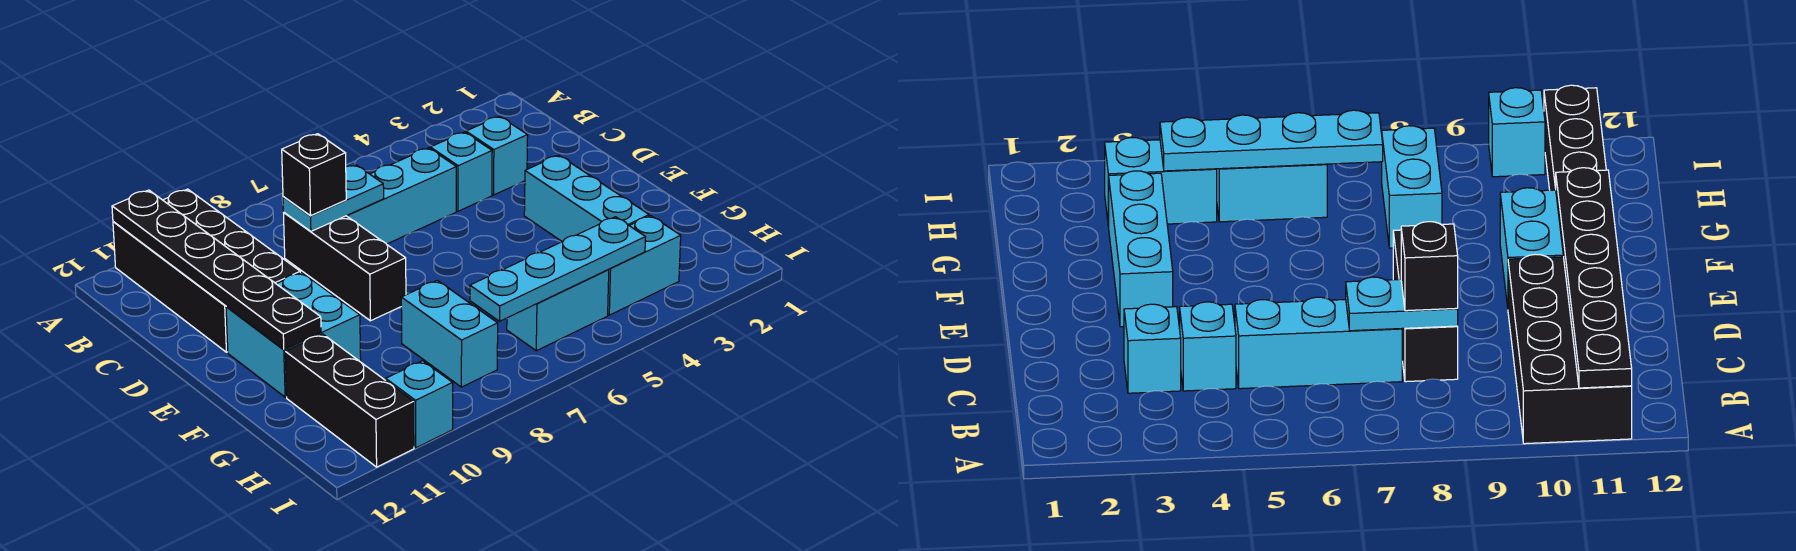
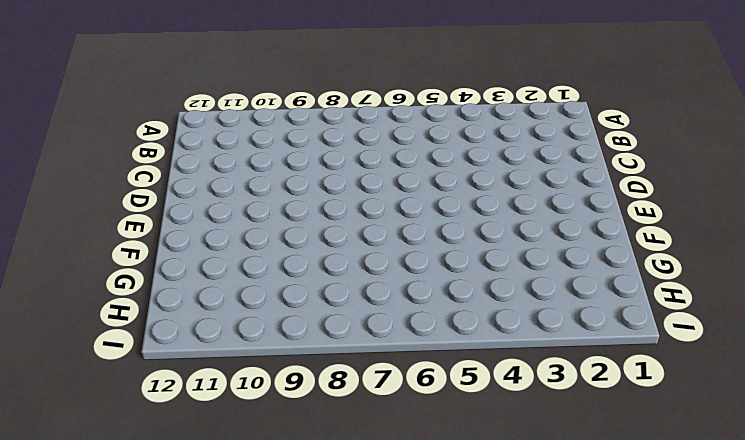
none -> black brick A10:D11 level 1
none -> cyan brick C3 level 1
none -> cyan brick C4 level 1

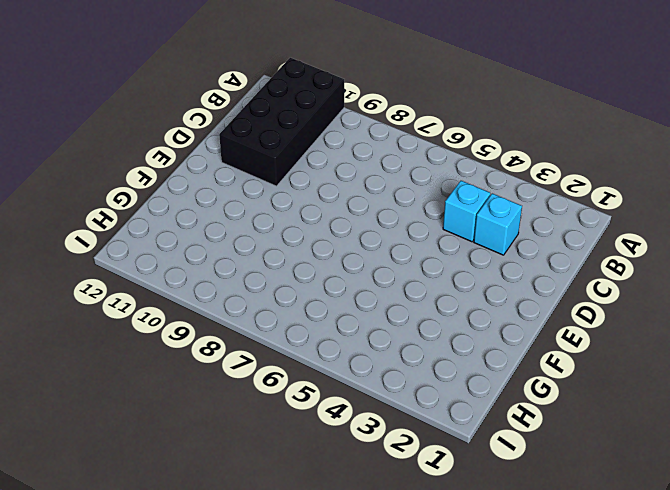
none -> cyan brick C5:C7 level 1
none -> black brick C8:E8 level 1
none -> cyan brick E3:G3 level 1

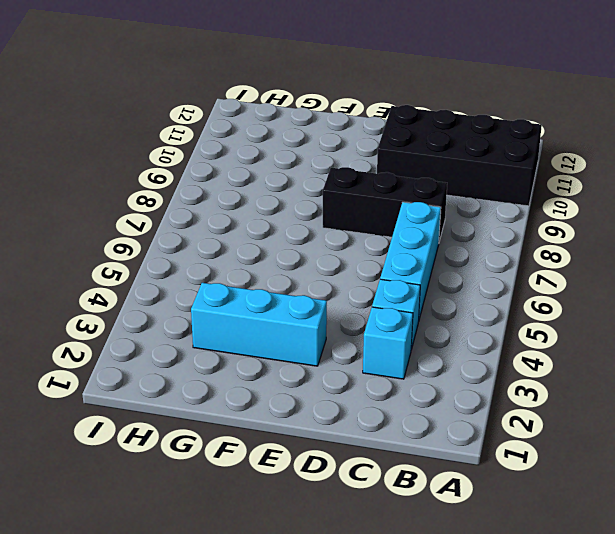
none -> cyan brick E10:F11 level 1
none -> cyan brick G8:H8 level 1
none -> black brick G11:I11 level 1

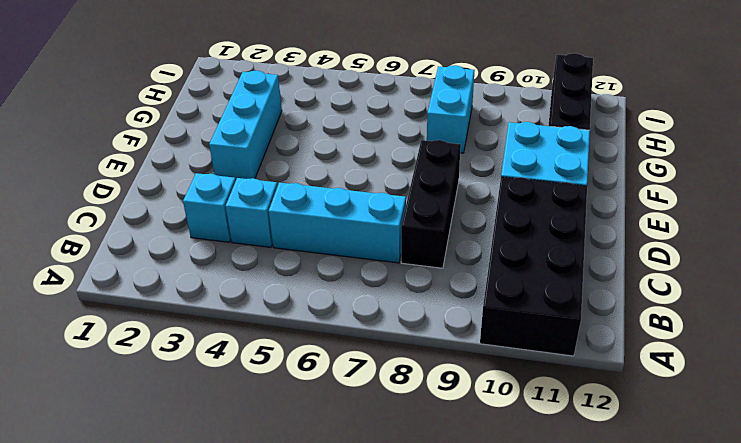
none -> cyan brick H3:H4 level 1
none -> cyan brick H5:H6 level 1
none -> cyan brick I10 level 1

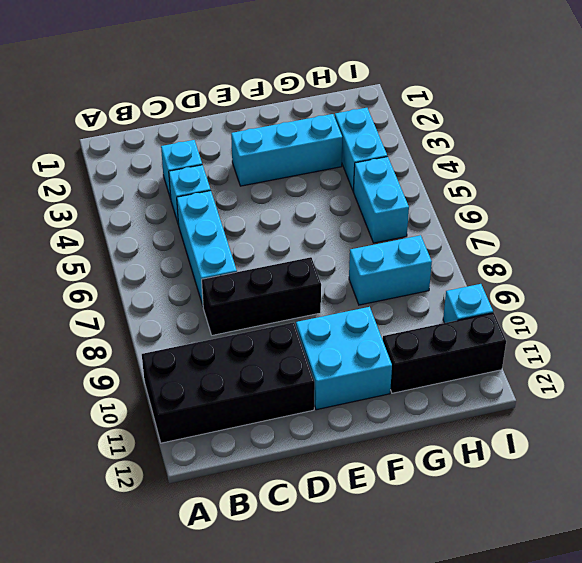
none -> black plate A11:F11 level 2
none -> cyan plate C7:C8 level 2
none -> cyan plate H4:H7 level 2

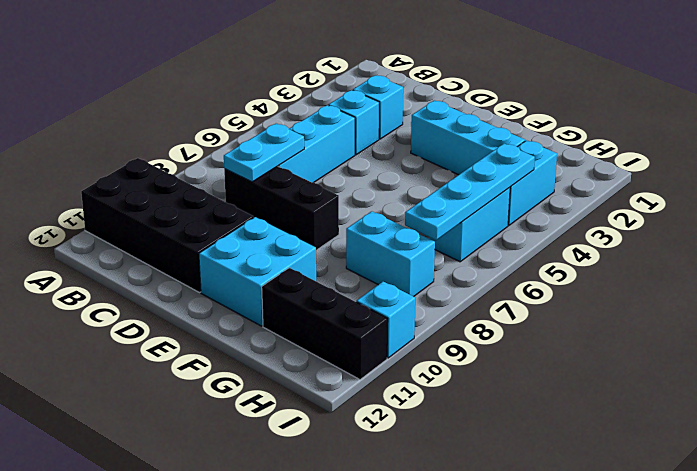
none -> black plate A11:F11 level 2
none -> black brick C8 level 3

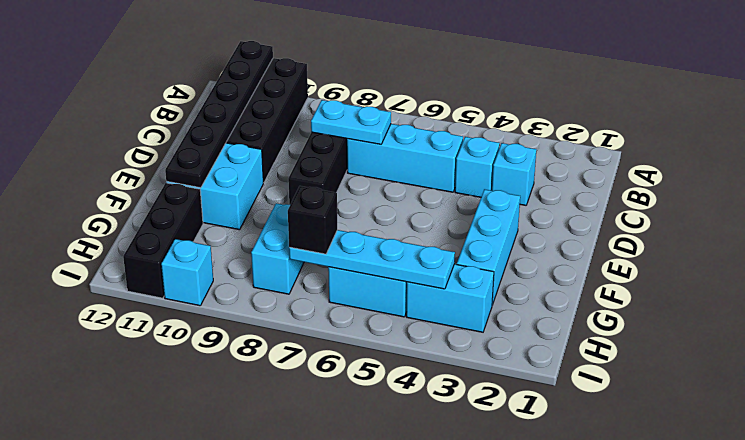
black brick H7 level 3 -> black brick C8 level 3

